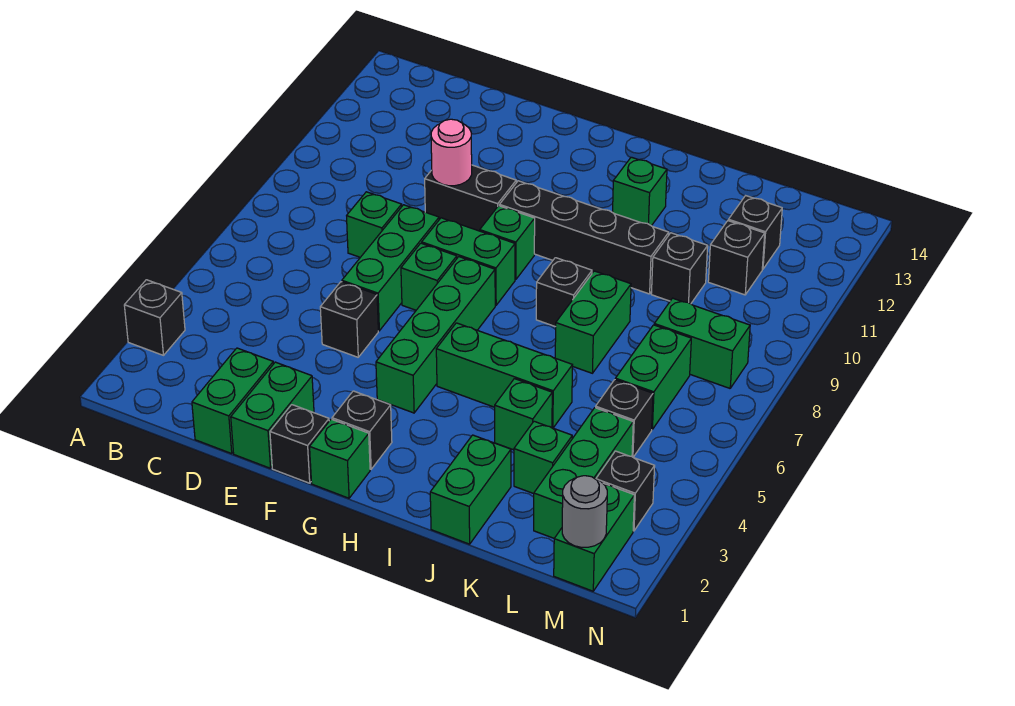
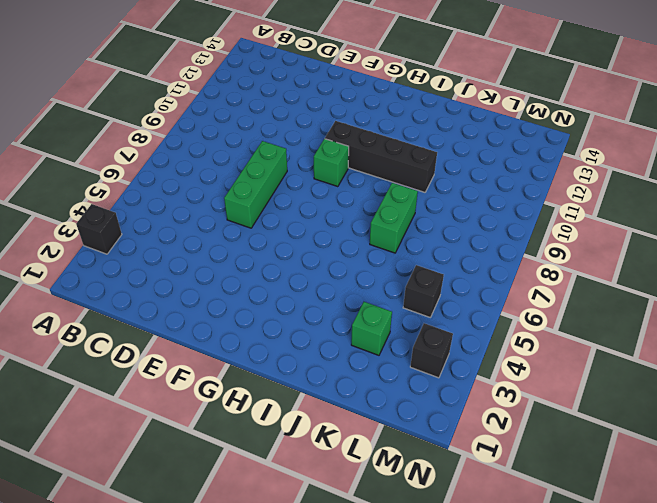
none -> green brick D1:D2 level 1
none -> green brick D8 level 1
none -> green brick E1:E2 level 1
none -> black brick E5 level 1

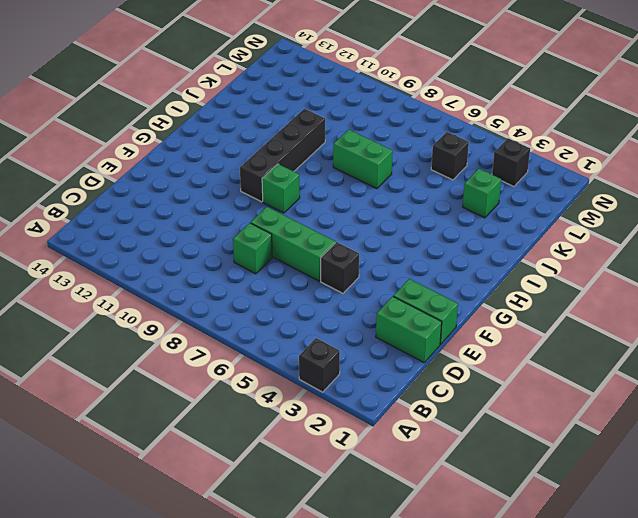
none -> black brick E10:F10 level 1
none -> black brick F1 level 1
none -> green brick F7 level 1
none -> green brick F8:G8 level 1

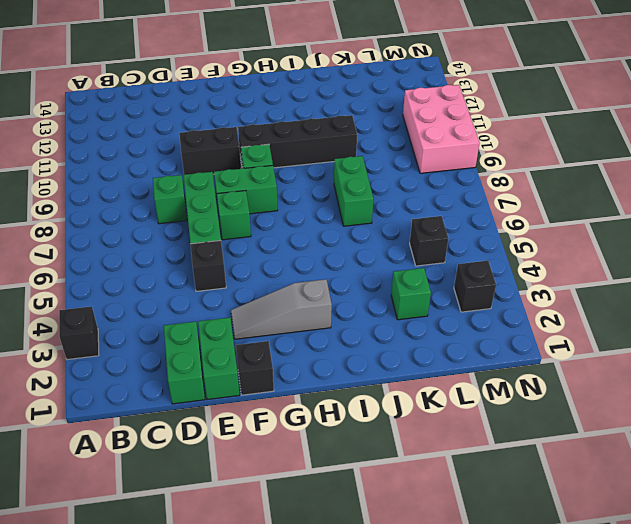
grey slope F3:H3 level 1 top H -> none
pink brick M9:N11 level 1 -> none
none -> green brick G1 level 1
none -> black brick G2 level 1
none -> green brick G4:G7 level 1
none -> green brick H5:J5 level 1

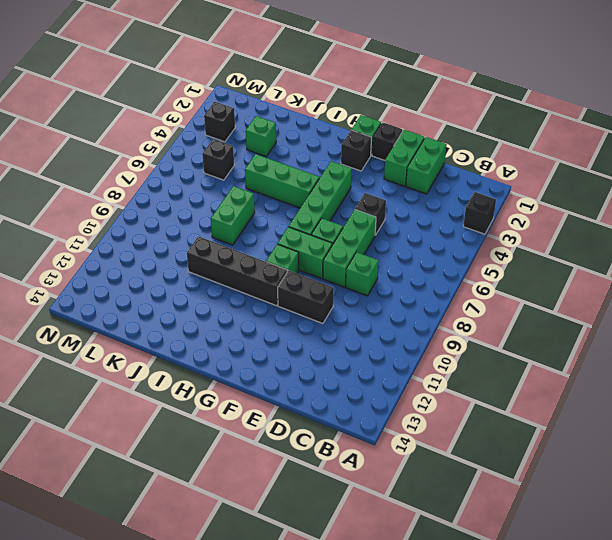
none -> black brick I8 level 1
none -> green brick I12 level 1
none -> green brick J1:J2 level 1
none -> green brick J4 level 1

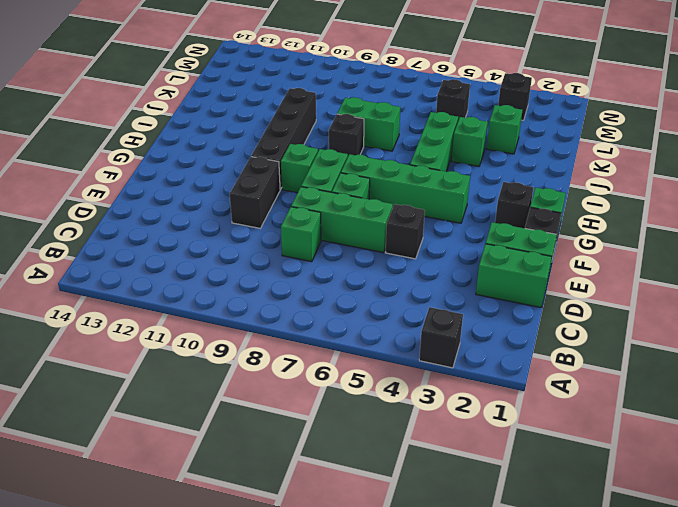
none -> green brick I12 level 1
none -> green brick J1:J2 level 1
none -> black brick K10 level 1
none -> green brick L2:L4 level 1

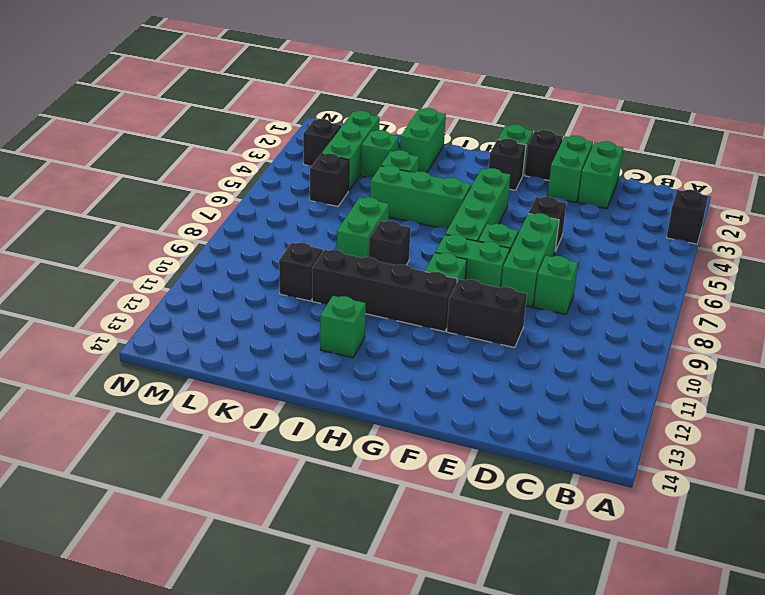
none -> green brick L6:L7 level 1
none -> green brick L8:M8 level 1
none -> black brick L11 level 1
none -> black brick L12 level 1

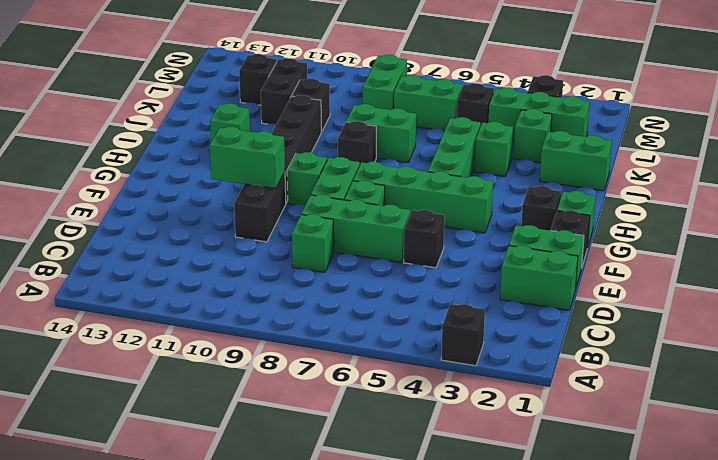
green brick F10:F11 level 2 -> green brick M1:M2 level 1
black brick K11:L11 level 1 -> black brick L11 level 1
none -> pink round brick E10 level 2
none -> grey round brick M1 level 2

